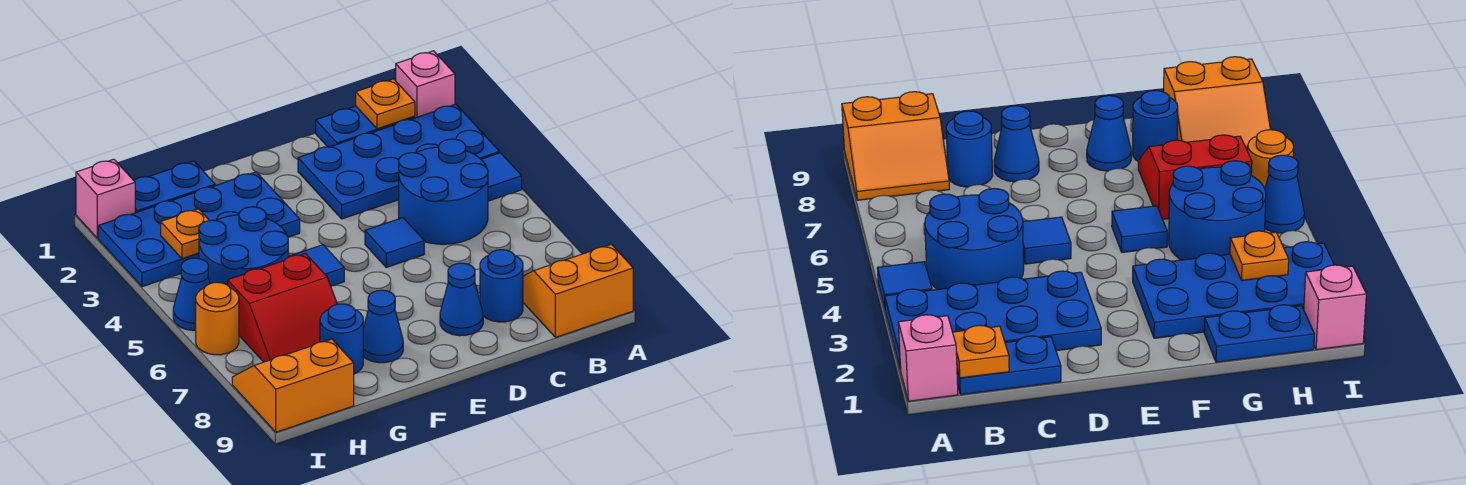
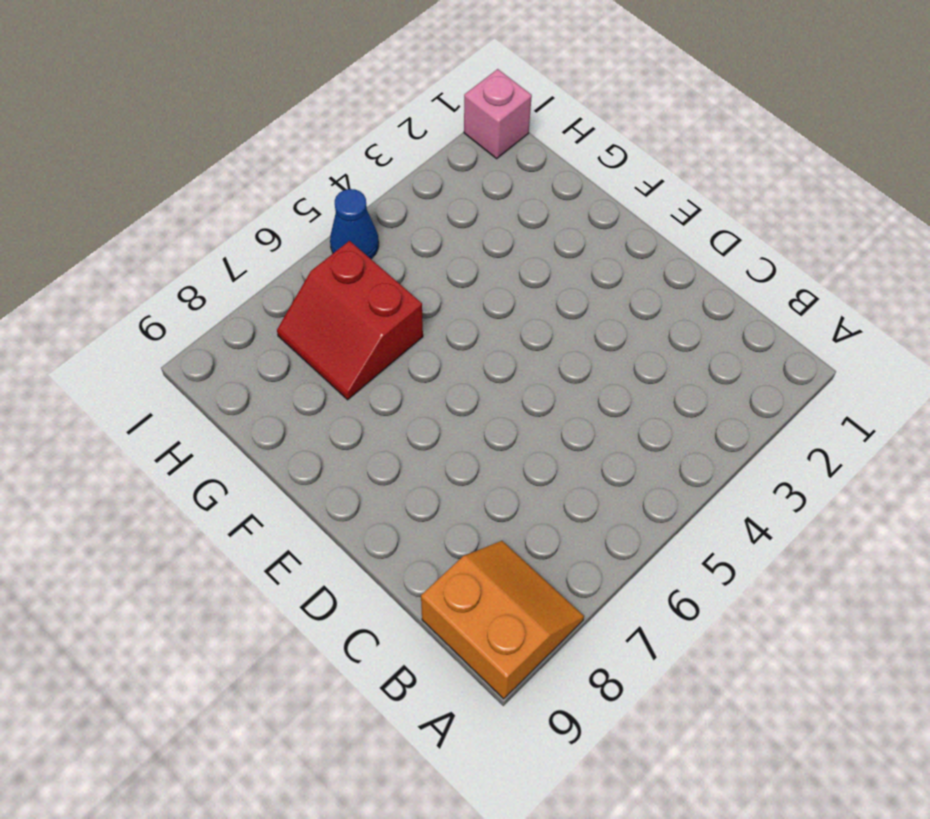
none -> pink brick A1 level 1
none -> blue plate A2:D3 level 1
none -> blue tile A4 level 1

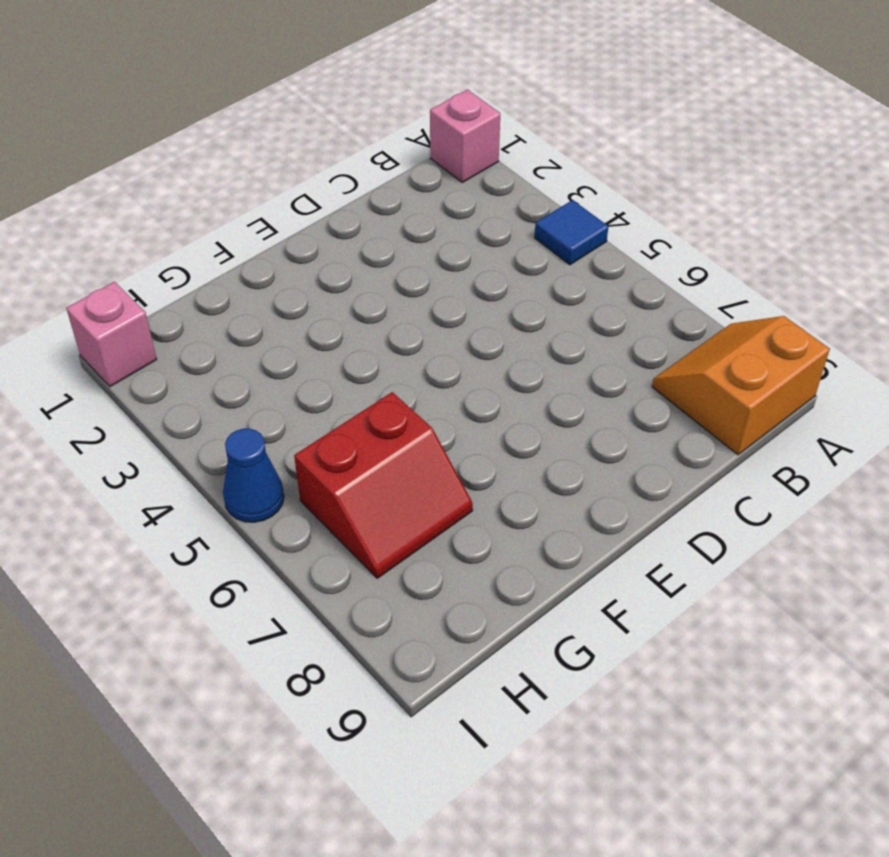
none -> blue plate A2:D3 level 1
none -> blue plate B1:C1 level 1
none -> blue round brick B4:C5 level 1

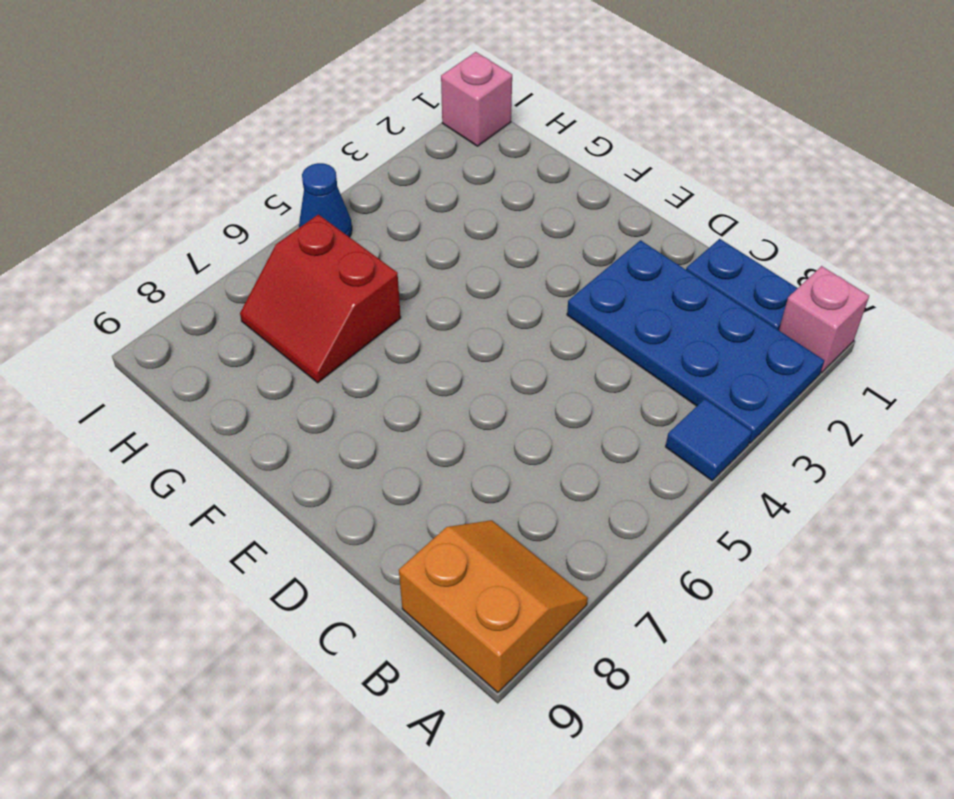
none -> blue round brick B4:C5 level 1
none -> blue round brick C8 level 1
none -> blue tile D5 level 1

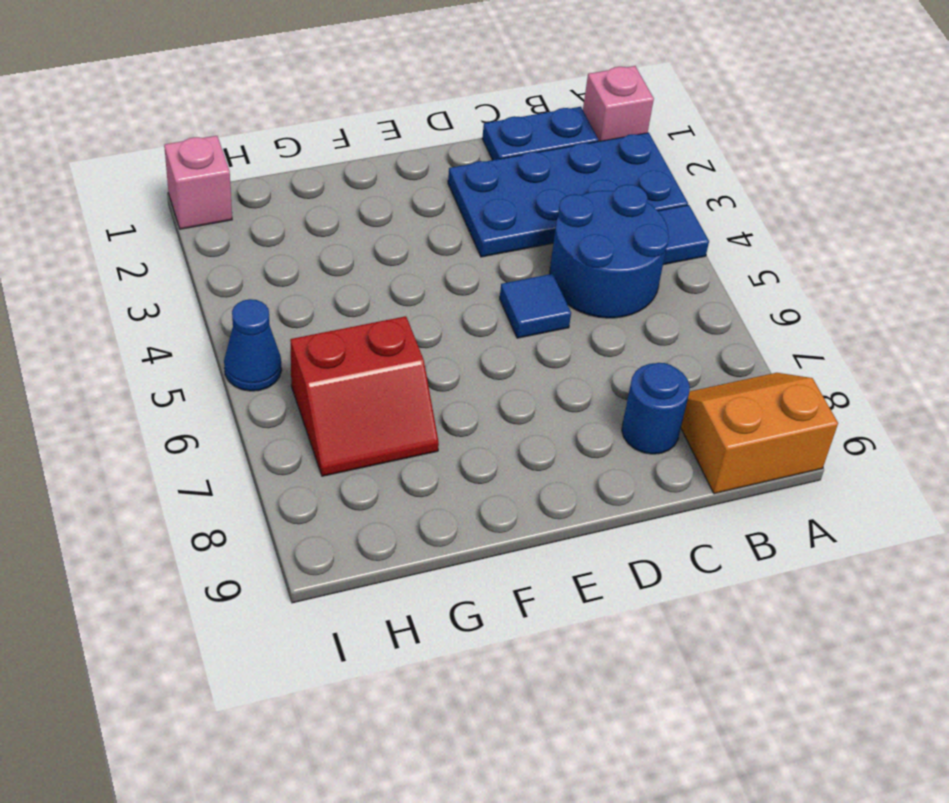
none -> blue cone D8 level 1
none -> blue plate F2:I3 level 1
none -> blue tile F5 level 1

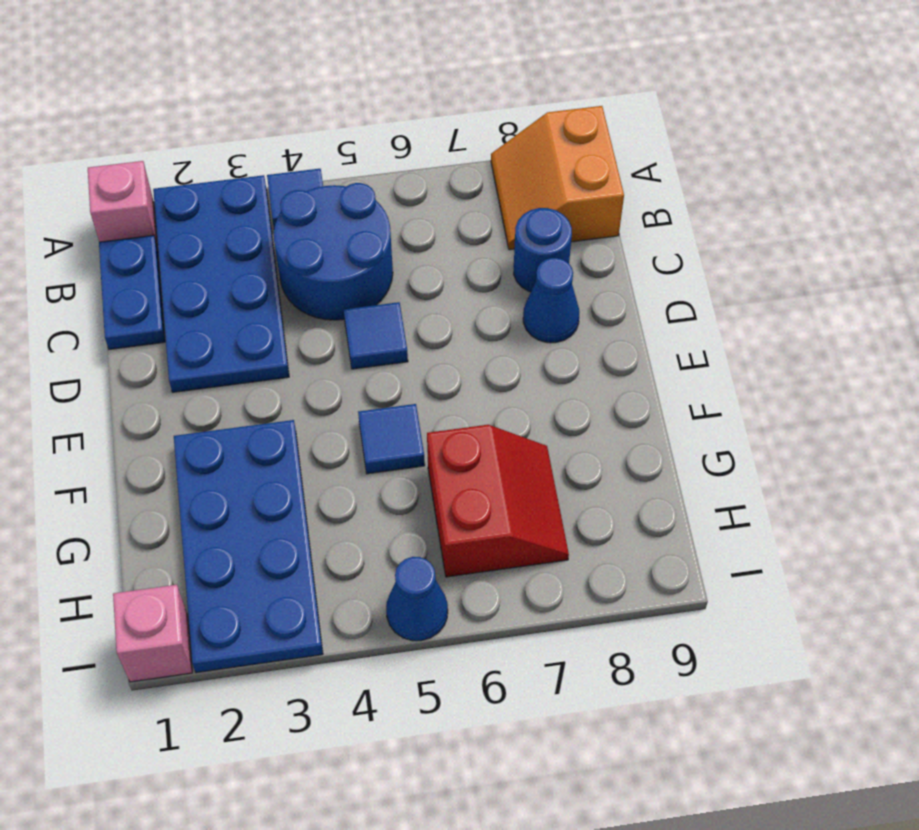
none -> blue cone F8 level 1
none -> blue plate G1:H1 level 1
none -> blue round brick G4:H5 level 1

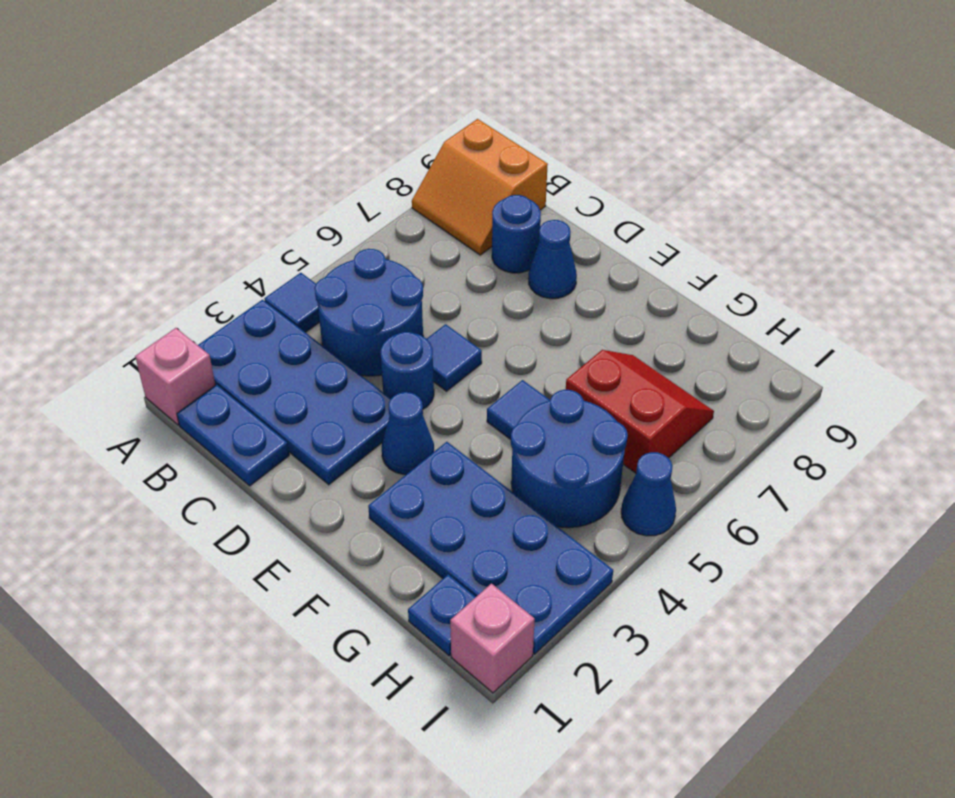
blue round brick D4 level 1 -> blue round brick G8 level 1
blue cone E3 level 1 -> blue cone F8 level 1
blue plate H1 level 1 -> blue plate G1:H1 level 1
none -> orange slope H8:I9 level 1 top 9
none -> orange round brick I6 level 1
none -> orange plate B1 level 2

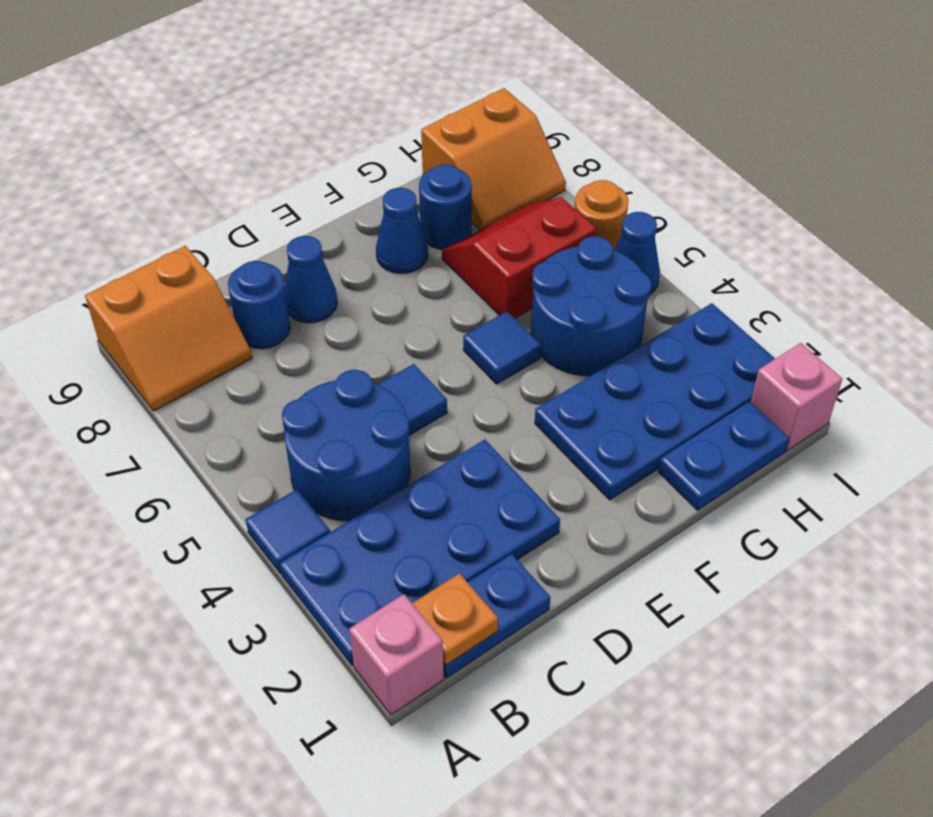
none -> orange plate H3 level 2

